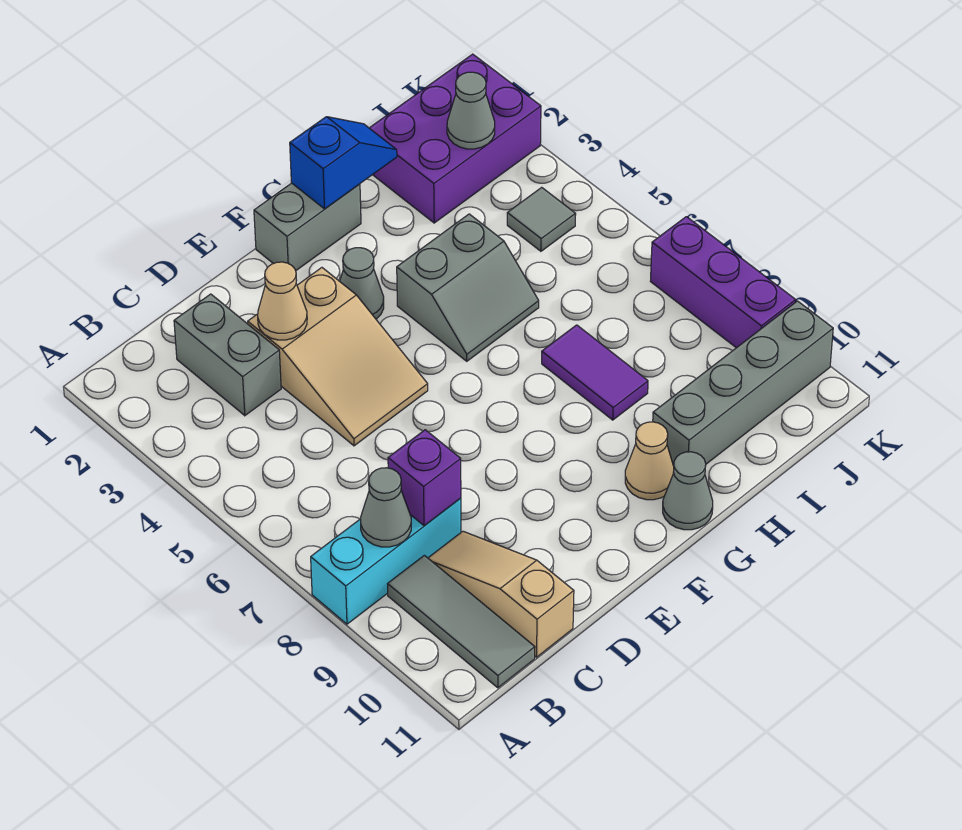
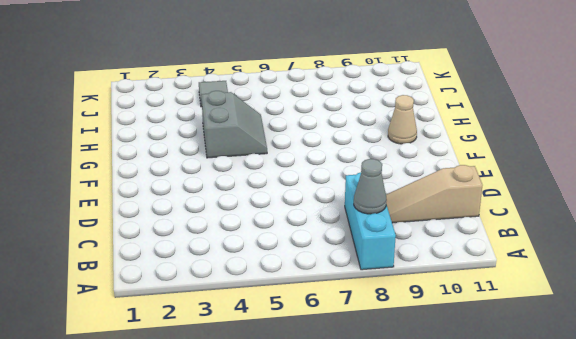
none -> grey tile B9:B11 level 1
none -> grey brick C2:C3 level 1
none -> tan slope D3:E5 level 1 top 3

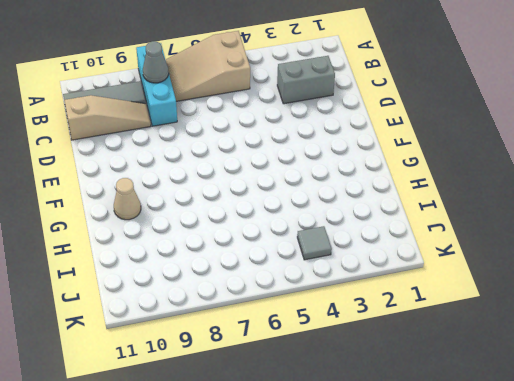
tan slope A5:B7 level 1 top 5 -> tan slope D3:E5 level 1 top 3
none -> grey brick F1:G1 level 1
none -> grey cone F3 level 1
none -> grey slope G4:H5 level 1 top 4

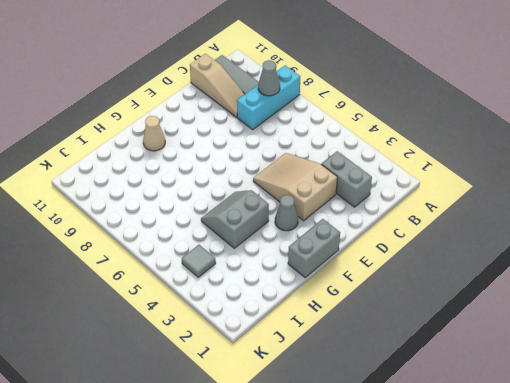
none -> grey cone G11 level 1
none -> purple tile H7:H8 level 1
none -> grey brick H10:K10 level 1

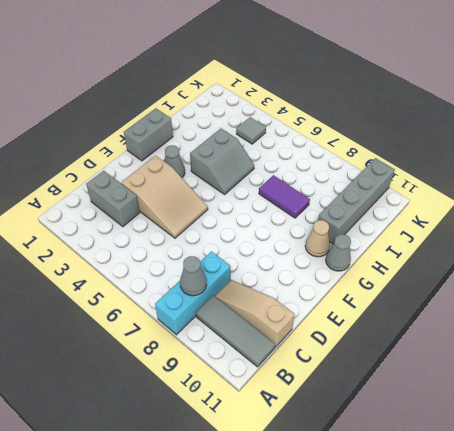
none -> purple brick I1:K2 level 1
none -> purple brick K7:K9 level 1
none -> purple brick C8 level 2

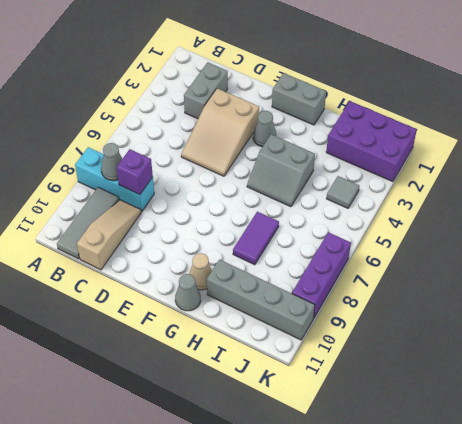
none -> tan cone D3 level 2
none -> blue slope G1:H1 level 2 top G
none -> grey cone J2 level 2

